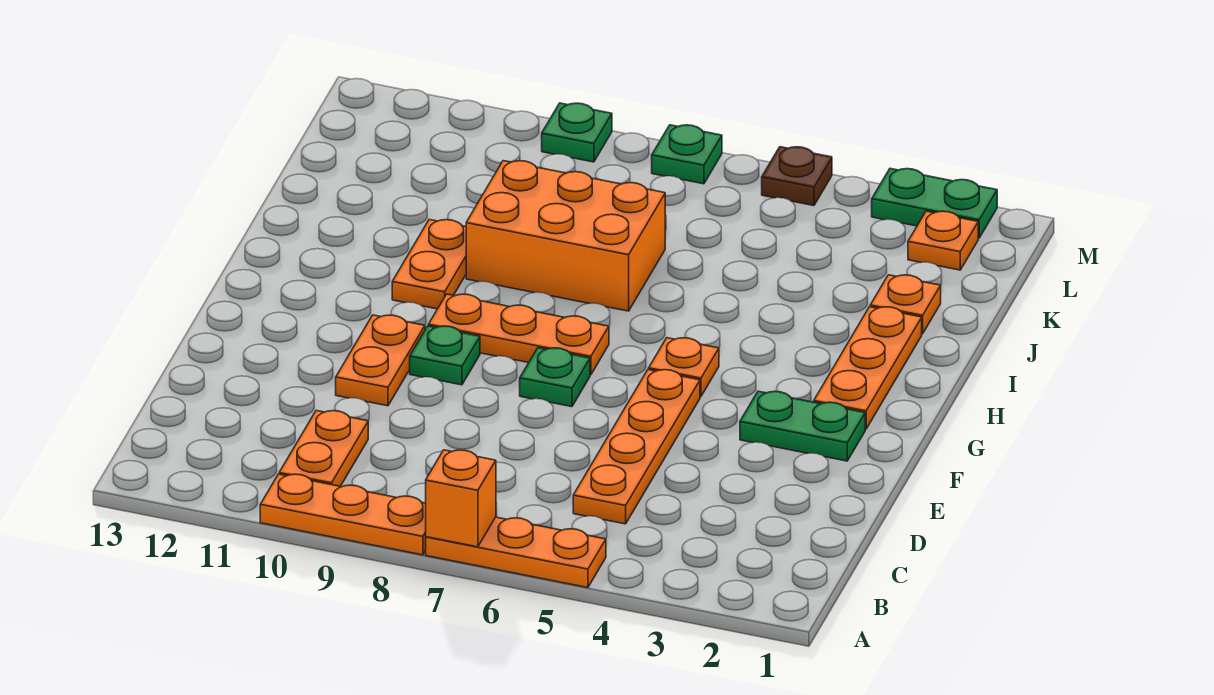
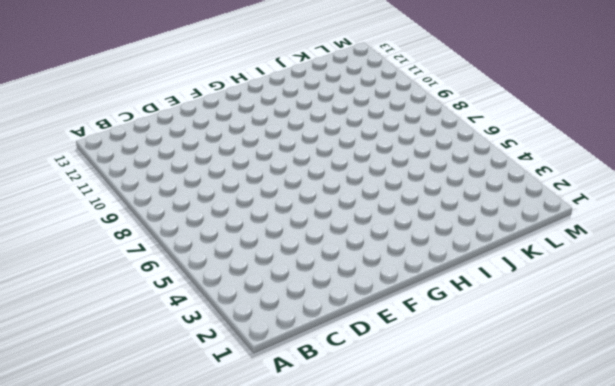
none -> orange plate A5:A7 level 1
none -> orange plate A8:A10 level 1
none -> orange plate B10:C10 level 1

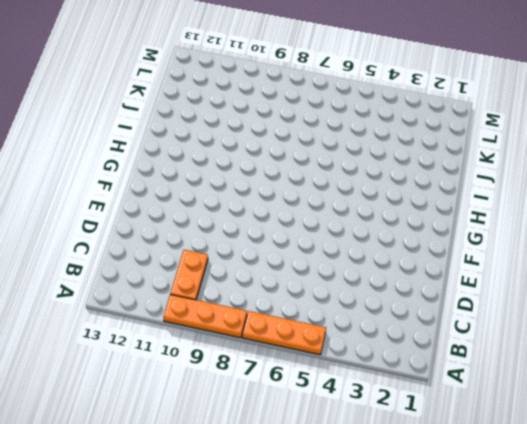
none -> orange plate C5:F5 level 1
none -> orange plate E10:F10 level 1
none -> green plate F2:F3 level 1

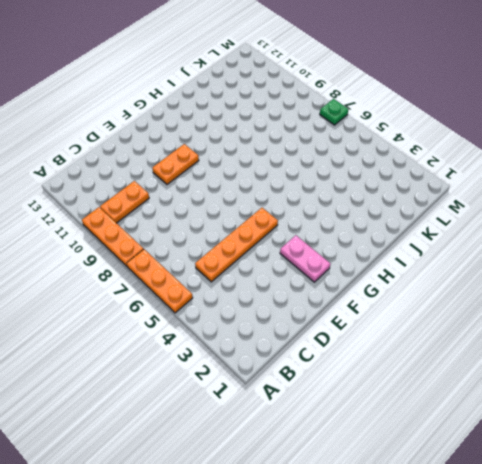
pink plate F2:F3 level 1 -> green plate F2:F3 level 1
none -> green plate F7 level 1
none -> green plate F9 level 1
none -> orange plate G2:I2 level 1

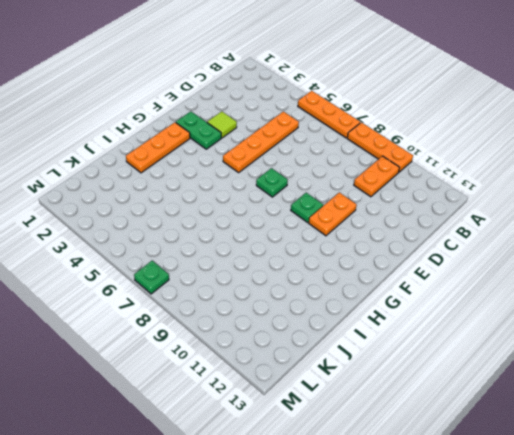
lime tile E3 level 1 -> none
none -> orange plate G5 level 1
none -> orange plate G7:G9 level 1
none -> orange plate H10:I10 level 1

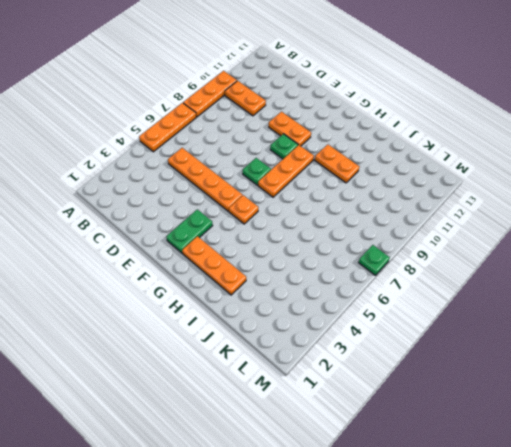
none -> orange brick I7:J9 level 1
none -> orange plate J2 level 1
none -> orange plate L2 level 1

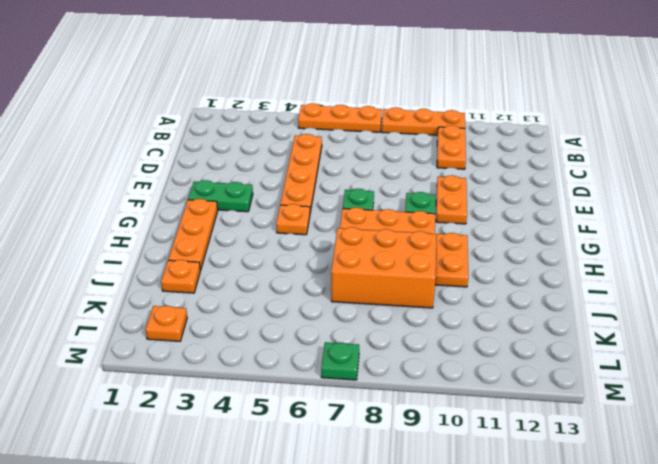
none -> green plate M2:M3 level 1
none -> brown plate M5 level 1
none -> green plate M9 level 1

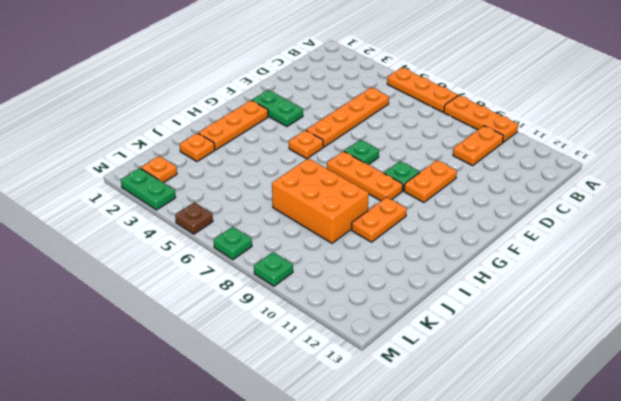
none -> orange brick A7 level 2

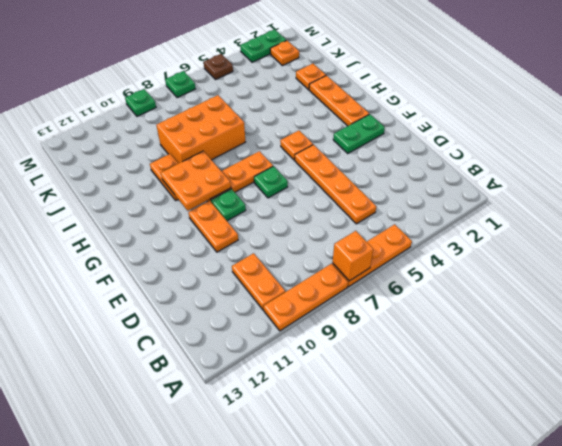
orange plate G9:H10 level 2 -> none

